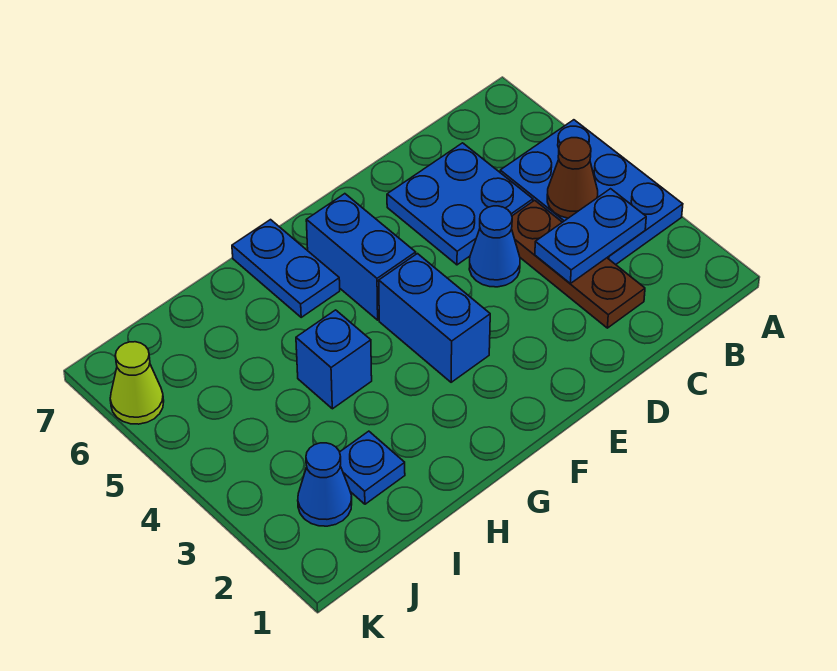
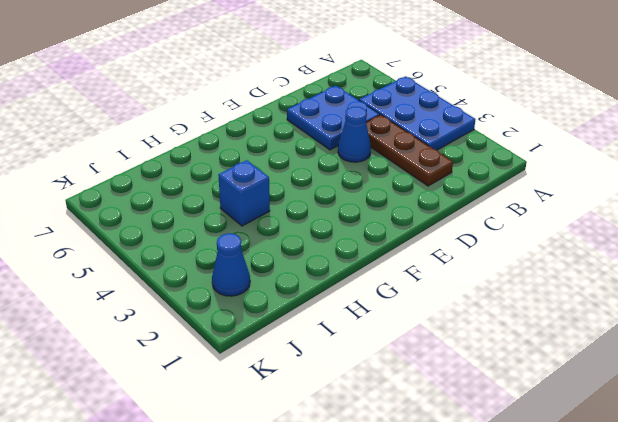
none -> blue brick F3:F4 level 1
none -> blue brick F5:F6 level 1
none -> blue plate G6:G7 level 1

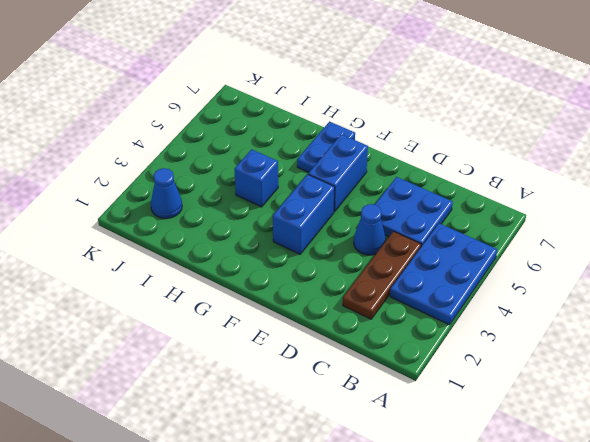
none -> blue plate I2 level 1
none -> lime cone K6 level 1
none -> blue plate B3:C3 level 2

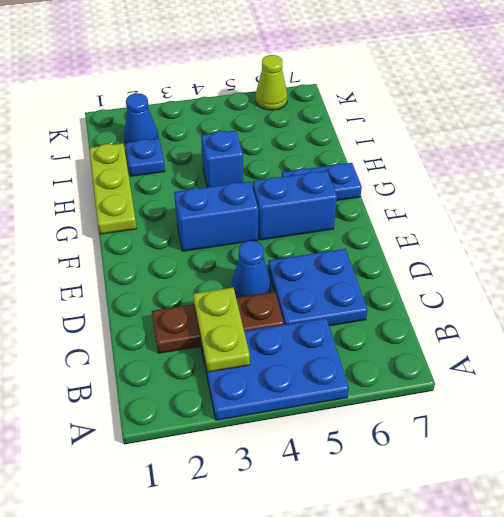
lime plate B3:C3 level 2 -> blue plate B3:C3 level 2
lime plate G1:I1 level 1 -> none
none -> brown cone B4 level 2

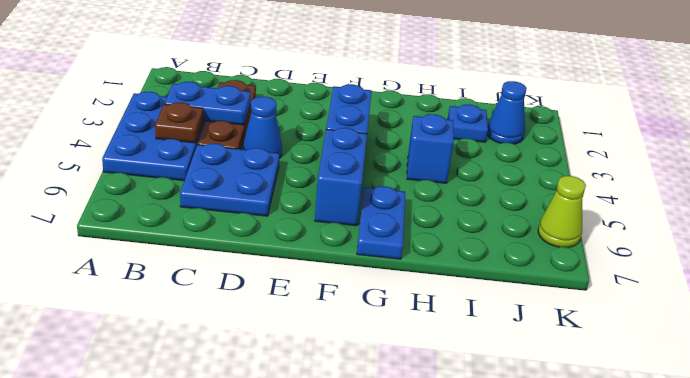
brown plate B4 level 2 -> brown cone B4 level 2

